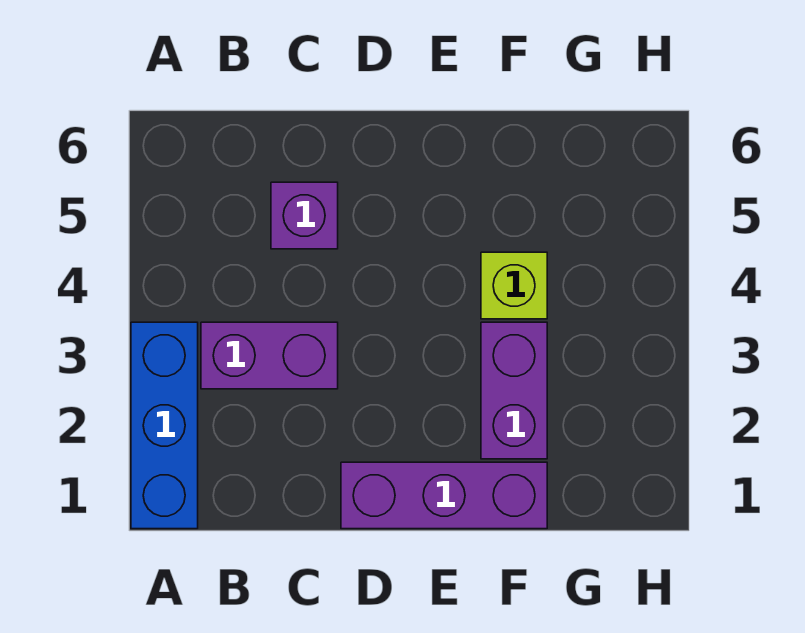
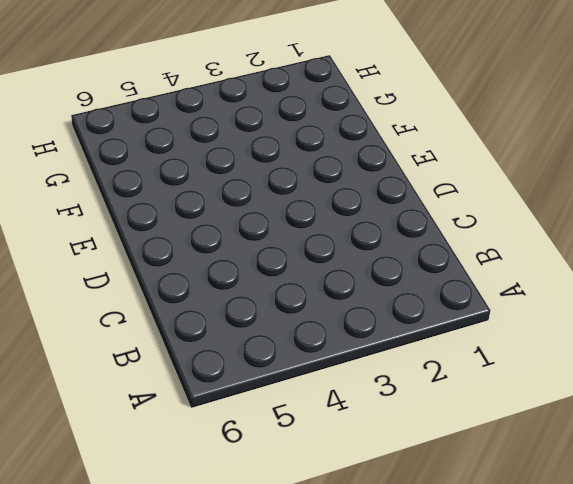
none -> blue brick A1:A3 level 1
none -> purple brick B3:C3 level 1

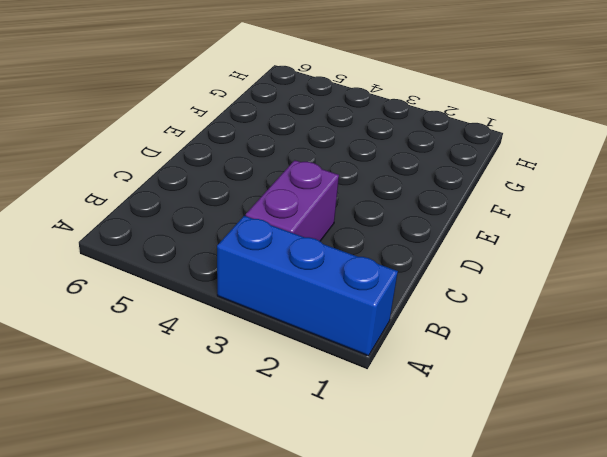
none -> purple brick C5 level 1
none -> purple brick D1:F1 level 1

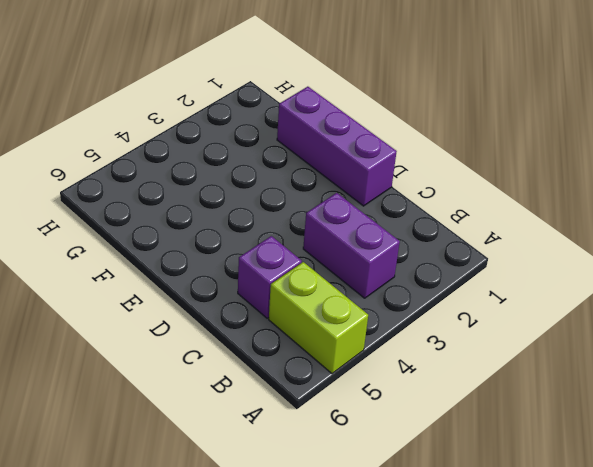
lime brick A5:B5 level 1 -> none
none -> blue brick A1:A3 level 1
none -> purple brick F2:F3 level 1

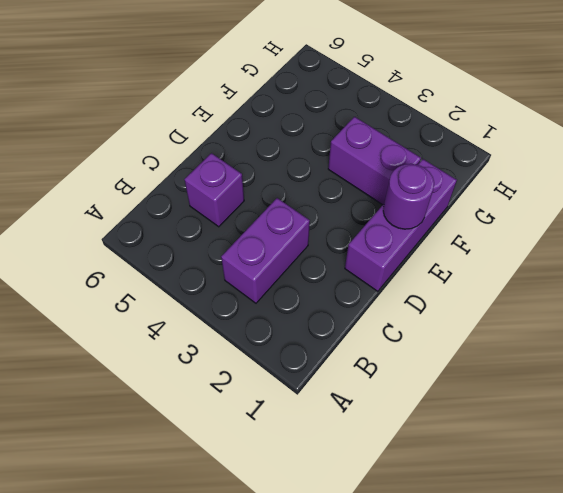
purple round brick E1 level 2 -> none
none -> blue brick A1:A3 level 1
none -> lime brick F4 level 1

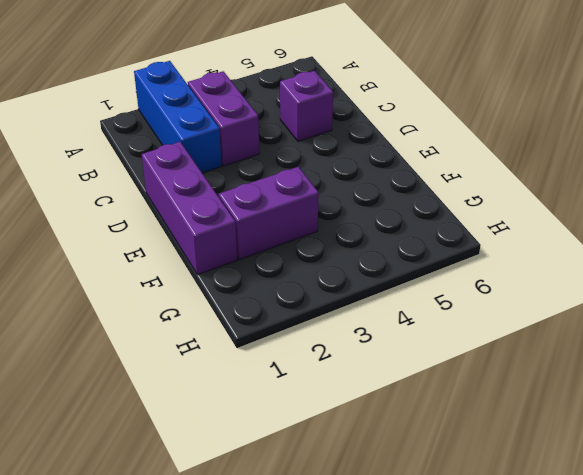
blue brick A2:C2 level 1 -> blue brick A1:A3 level 1
none -> lime brick F4 level 1

